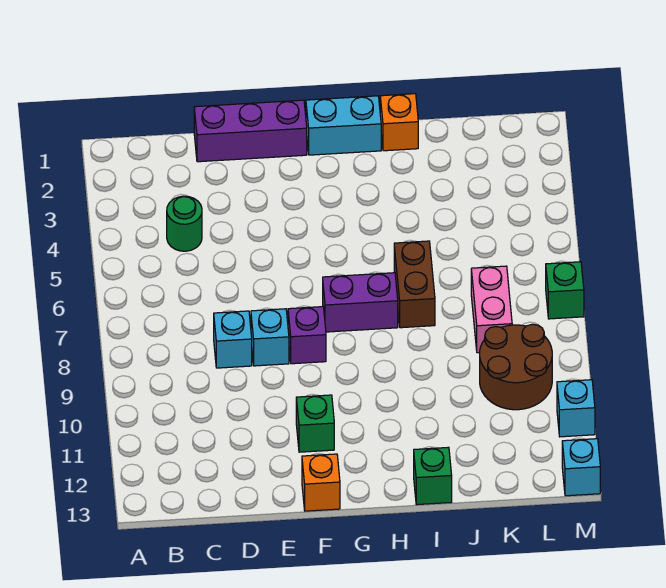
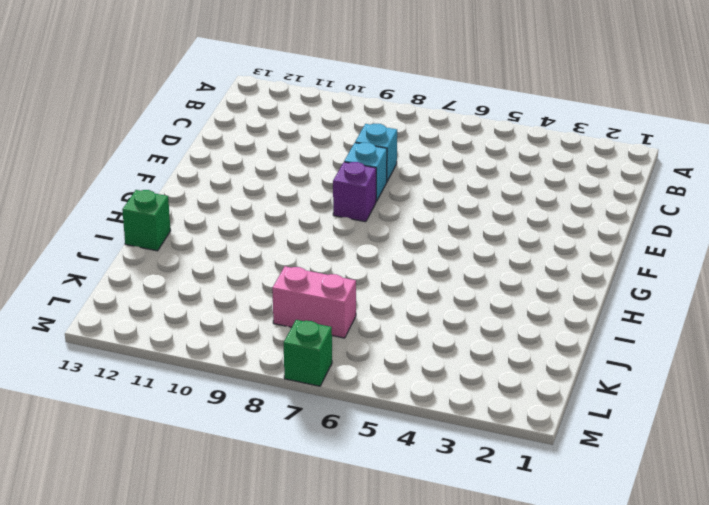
none -> green round brick C4 level 1
none -> purple brick D1:F1 level 1
none -> green brick F11 level 1

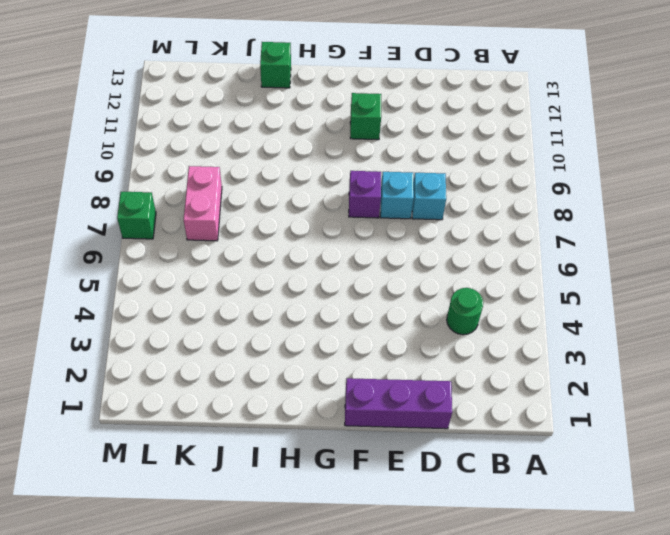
none -> orange brick F13 level 1
none -> cyan brick G1:H1 level 1
none -> purple brick G7:H7 level 1

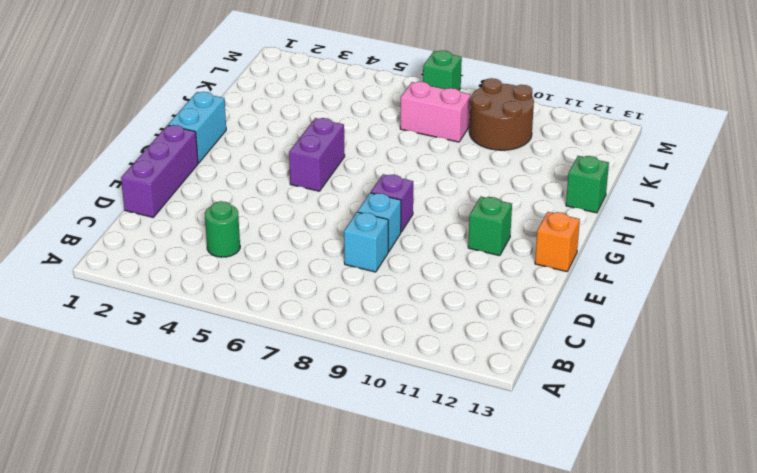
purple brick G5:H5 level 1 -> purple brick G7:H7 level 1
none -> orange brick I1 level 1
none -> brown brick I6:I7 level 1
none -> cyan brick M11 level 1

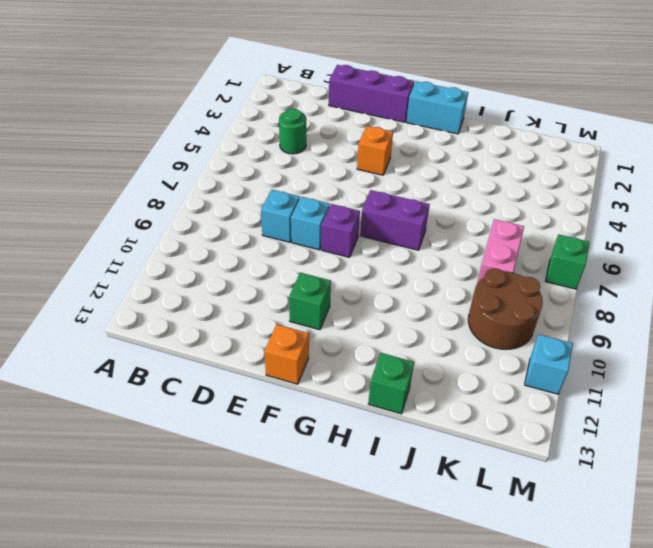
orange brick F4 level 1 -> orange brick I1 level 1
none -> brown brick I6:I7 level 1
none -> cyan brick M13 level 1

